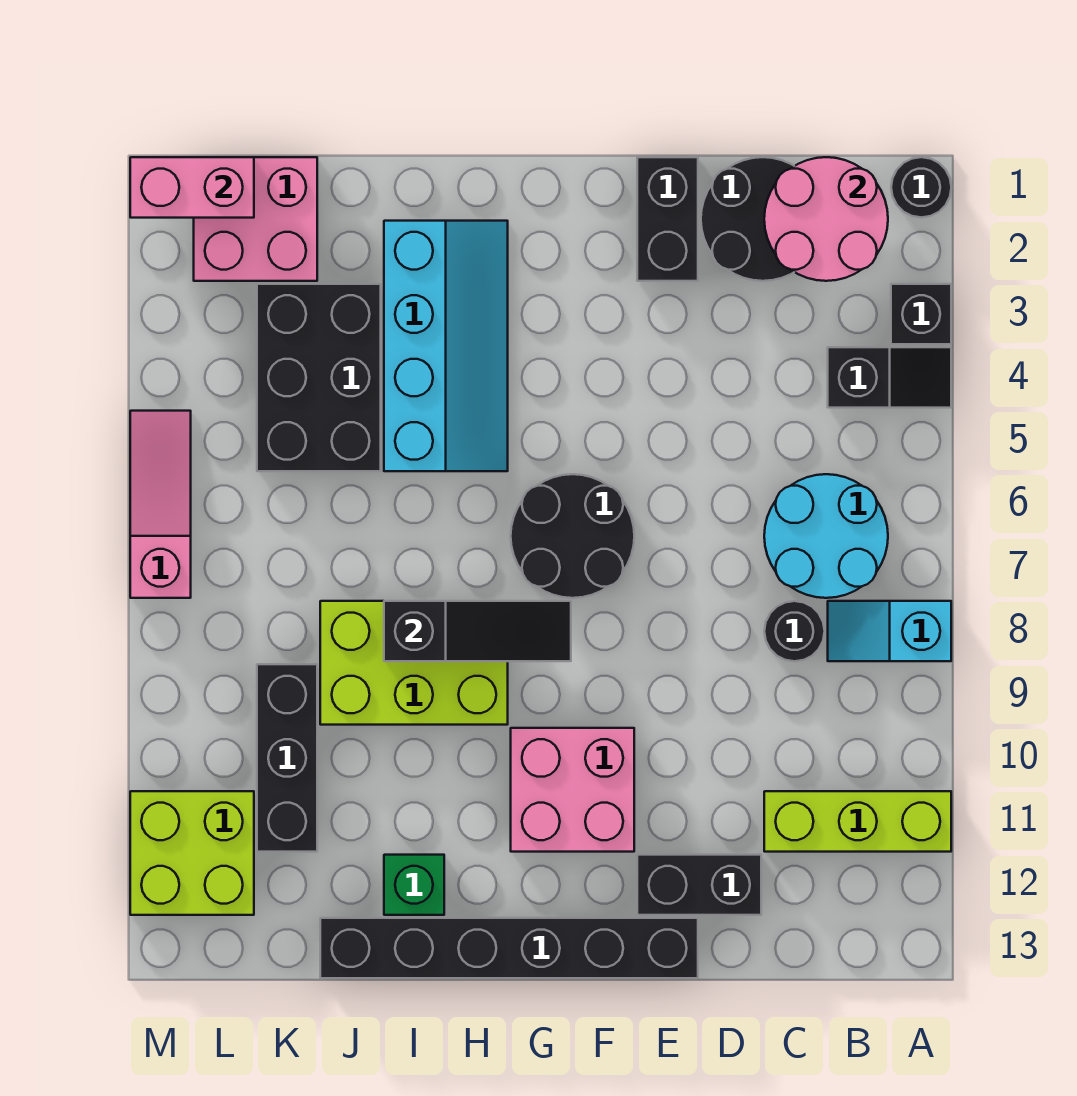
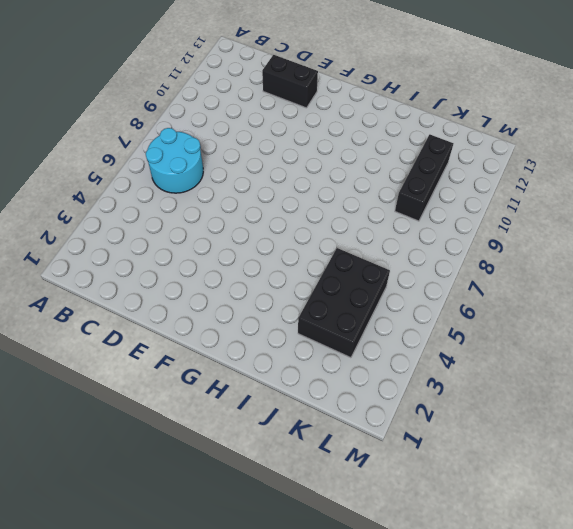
none -> black round brick A1 level 1
none -> black brick A3 level 1
none -> black slope A4:B4 level 1 top B

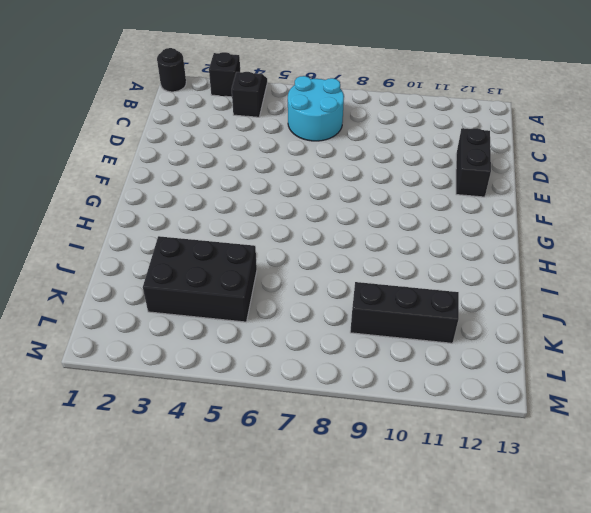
none -> cyan slope A8:B8 level 1 top A
none -> lime brick A11:C11 level 1
none -> black round brick C1:D2 level 1

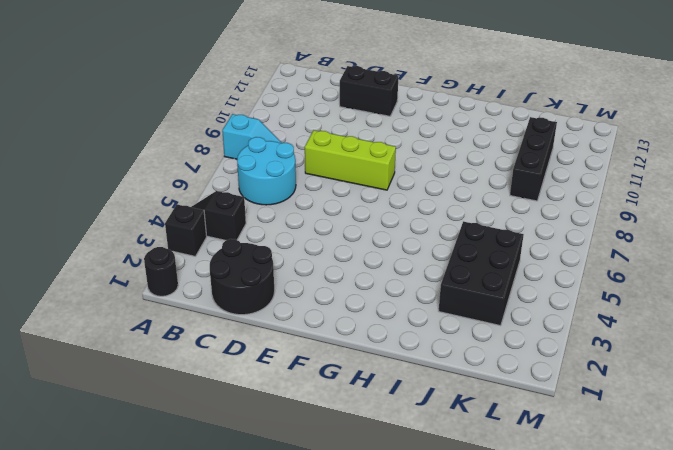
lime brick D8:F8 level 1 -> lime brick A11:C11 level 1
none -> black round brick C8 level 1
none -> black brick E1:E2 level 1
none -> black brick E13:J13 level 1

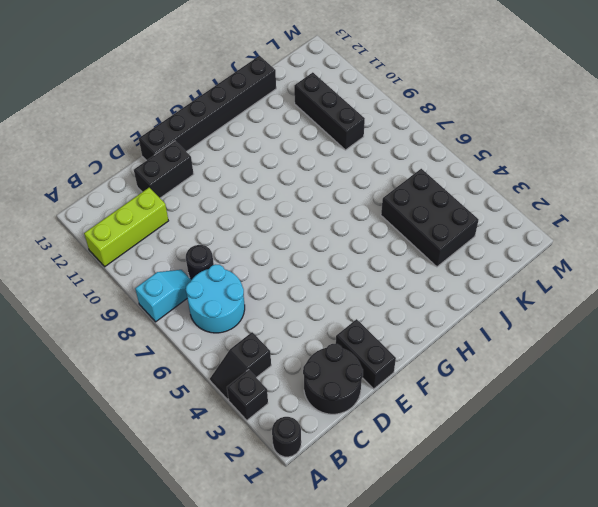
none -> black round brick F6:G7 level 1
none -> pink brick F10:G11 level 1
none -> cyan slope H2:I5 level 1 top I

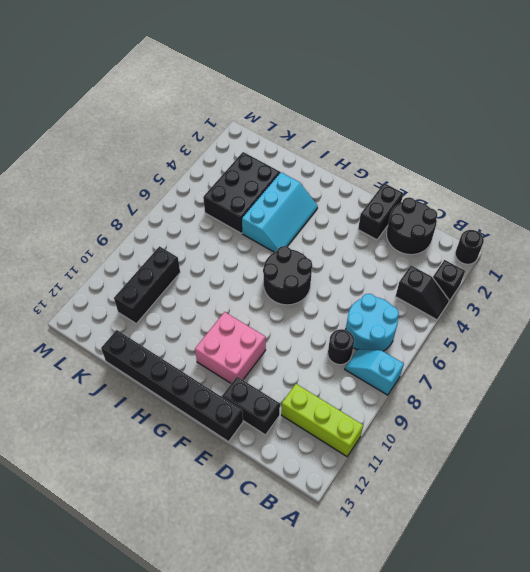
cyan slope H3:I5 level 1 top I -> cyan slope H2:I5 level 1 top I
none -> lime brick H8:J9 level 1
none -> green brick I12 level 1
none -> pink brick K1:L2 level 1

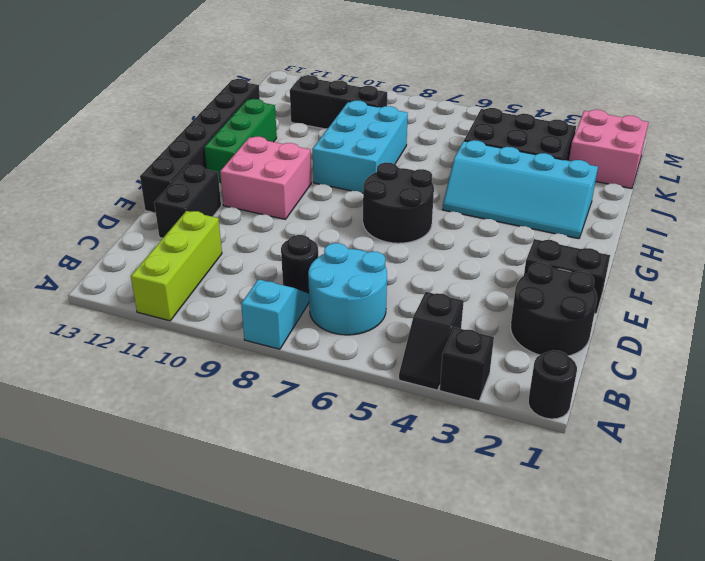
green brick G12:I12 level 1 -> green brick I12 level 1
cyan brick H8:J9 level 1 -> lime brick H8:J9 level 1
none -> lime brick L11:M12 level 1
none -> pink slope M5:M7 level 1 top 7
none -> pink round brick B1:C2 level 2

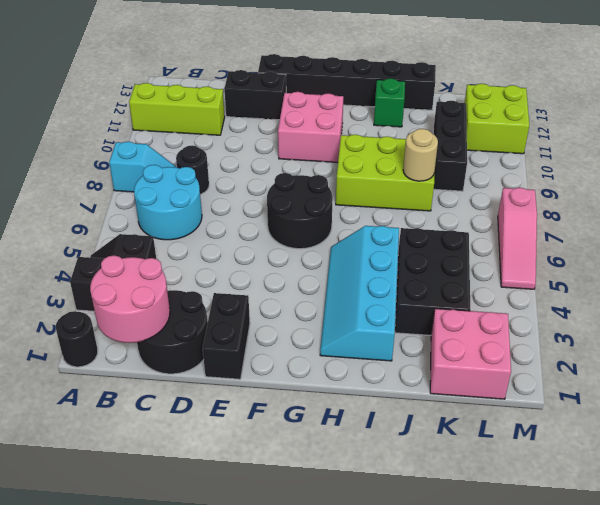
tan round brick J8 level 2 -> none
none -> black slope G8:I8 level 2 top I
none -> pink brick L1:M1 level 2

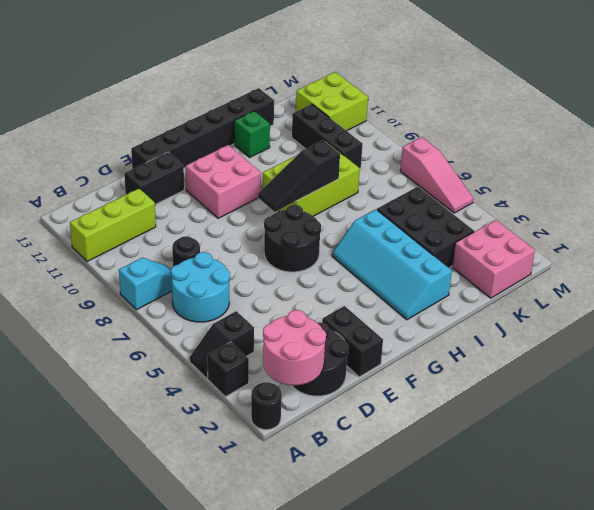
none -> pink brick L1:M1 level 2

